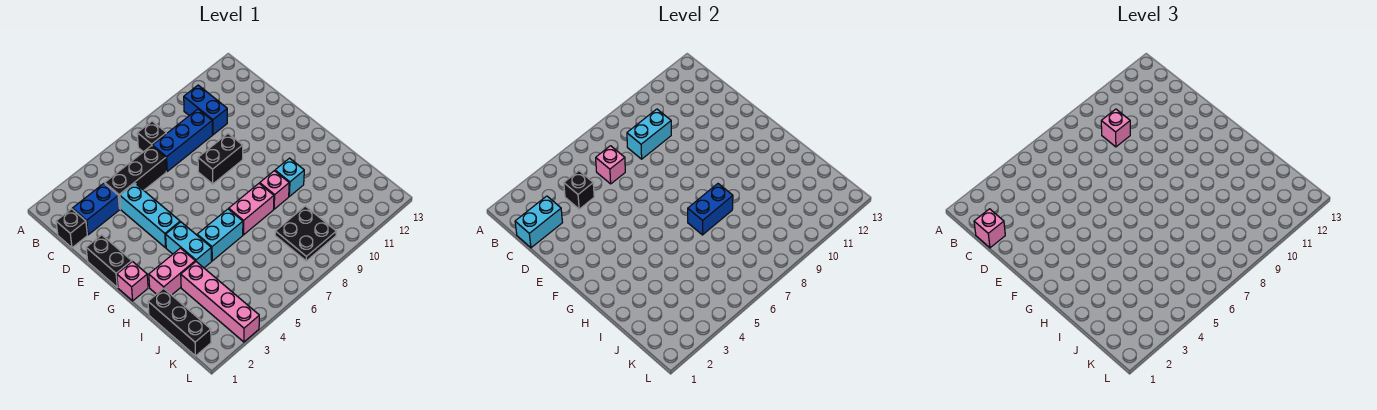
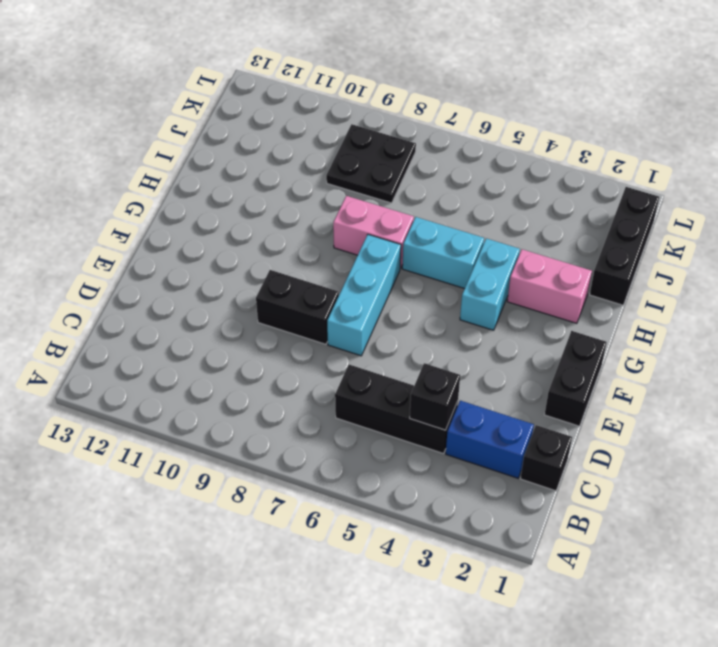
cyan brick E7:G7 level 1 -> cyan brick D4:F4 level 1
none -> black brick B7 level 1
none -> blue brick B10:C10 level 1
none -> blue brick C7:C9 level 1

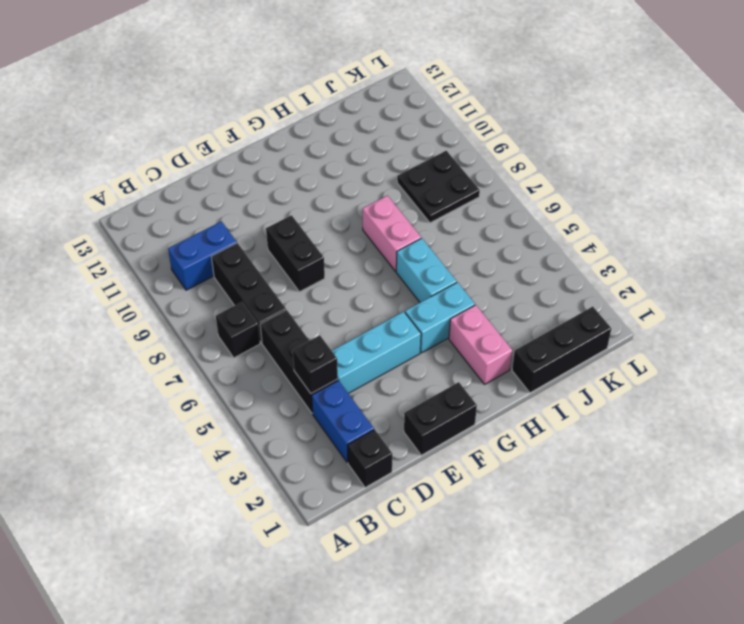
black brick C7:C9 level 1 -> blue brick C7:C9 level 1
none -> pink brick G1 level 1
none -> pink brick H9 level 1
none -> cyan brick H10 level 1

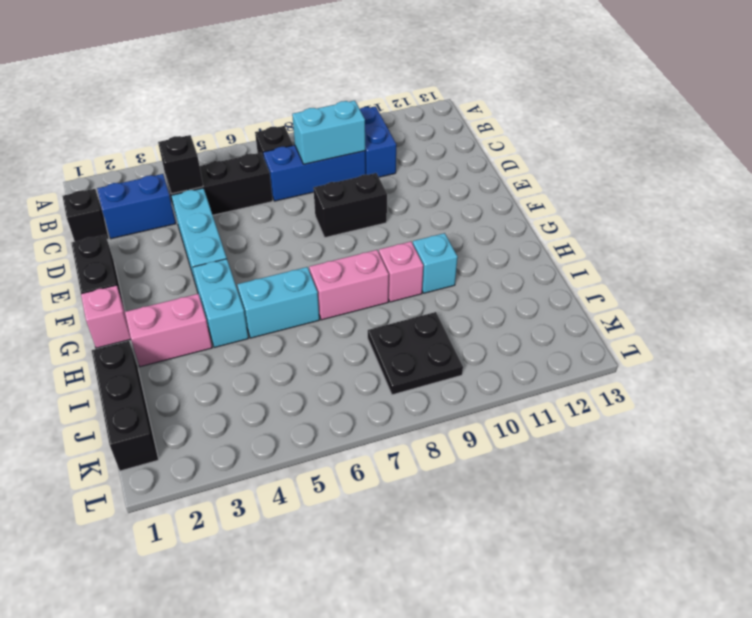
none -> pink brick I3:L3 level 1
none -> cyan brick C1:C2 level 2
none -> pink brick C6 level 2

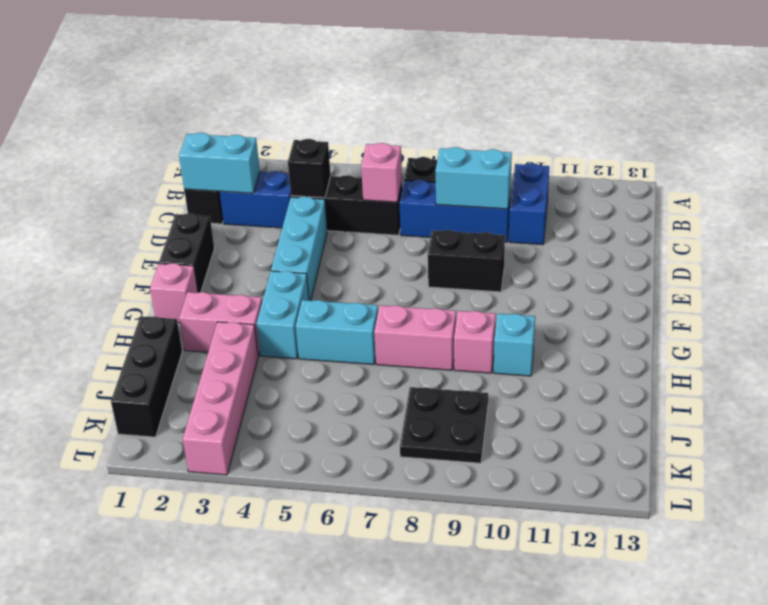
none -> blue brick H7:H8 level 2
none -> pink brick C1 level 3
none -> pink brick C9 level 3

